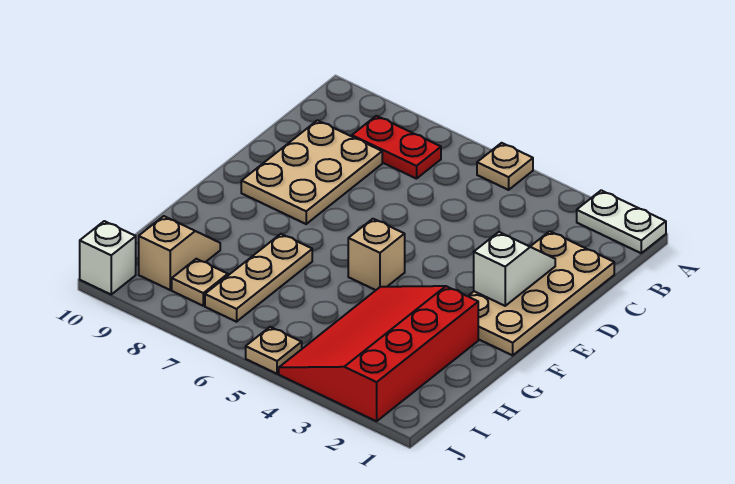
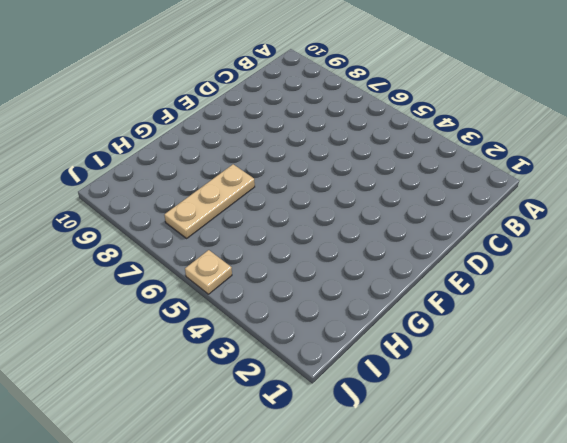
none -> white plate A1:A2 level 1
none -> tan plate A5 level 1
none -> red plate B7:B8 level 1

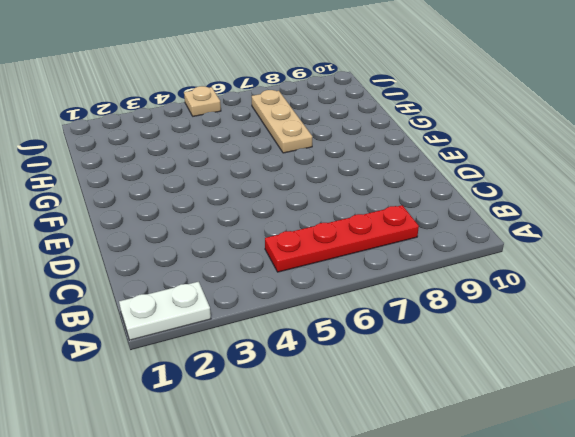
red plate B5:B8 level 1 -> red plate B7:B8 level 1
none -> tan plate A5 level 1
none -> tan plate C1:F2 level 1
none -> tan plate C8:E9 level 1

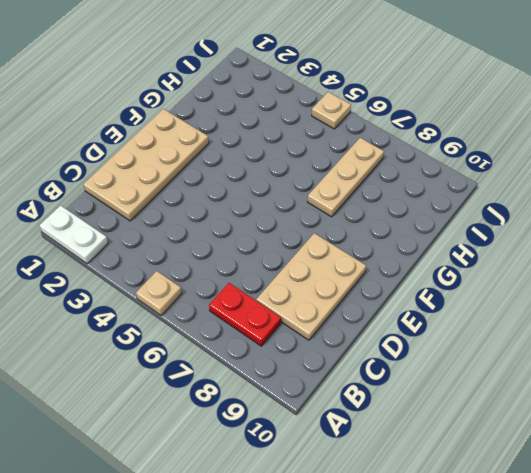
none -> tan brick F5 level 1
none -> red slope G2:J4 level 1 top 2
none -> tan slope H9:I9 level 1 top I

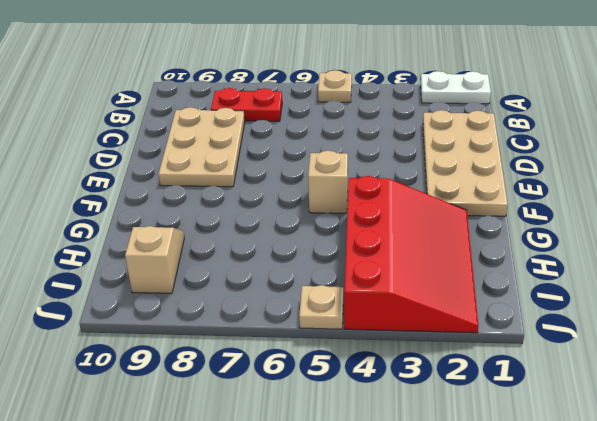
red slope G2:J4 level 1 top 4 -> red slope G2:J4 level 1 top 2
none -> tan plate G7:I7 level 1
none -> tan plate I8 level 1
none -> white brick J10 level 1

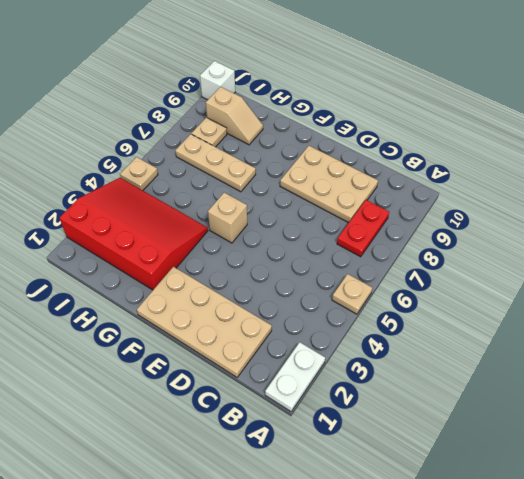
none -> white slope D2:E2 level 2 top E

